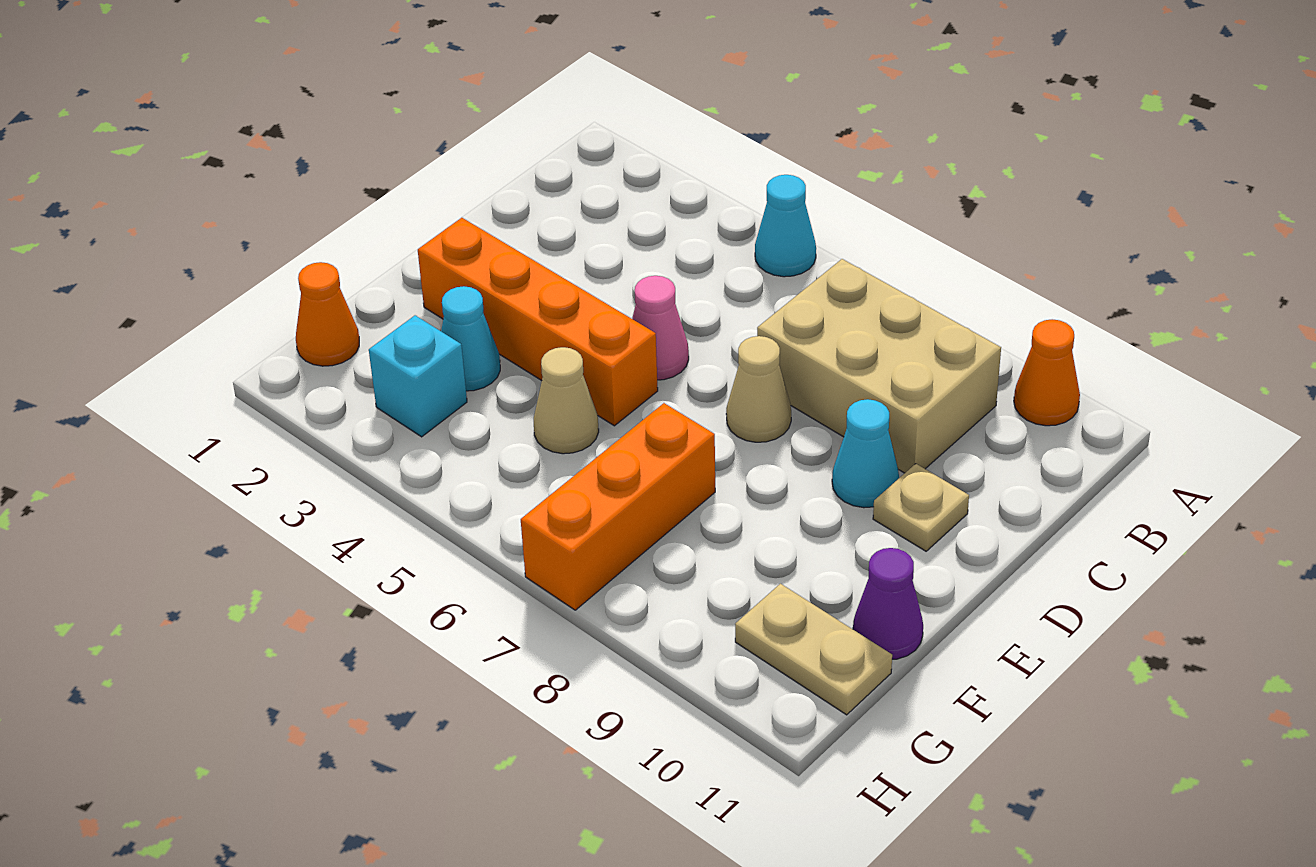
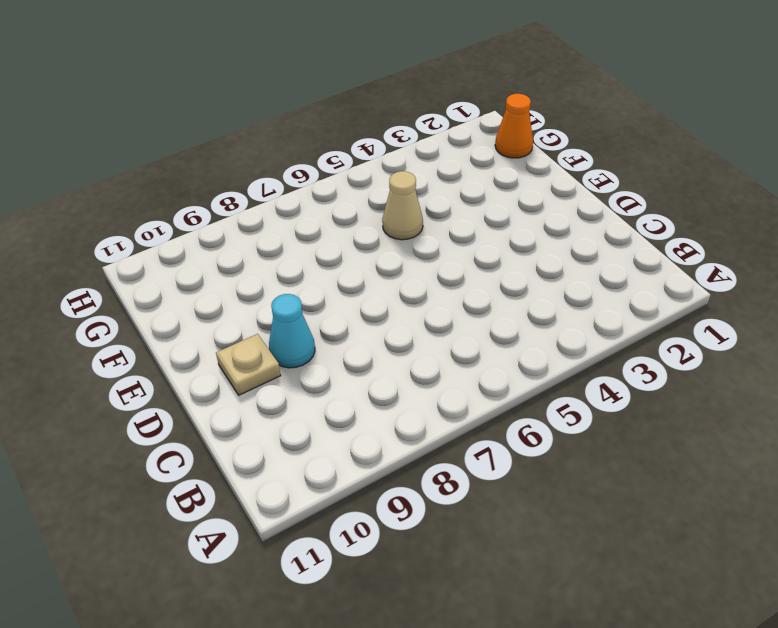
none -> cyan cone A5 level 1
none -> orange cone A10 level 1
none -> tan brick B7:C9 level 1

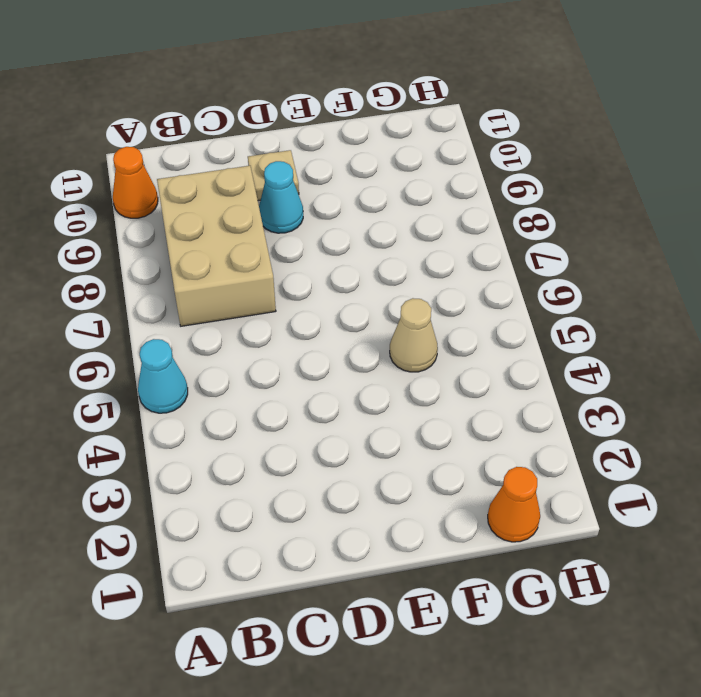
none -> pink cone D5 level 1
none -> tan cone D7 level 1
none -> orange brick E2:E5 level 1

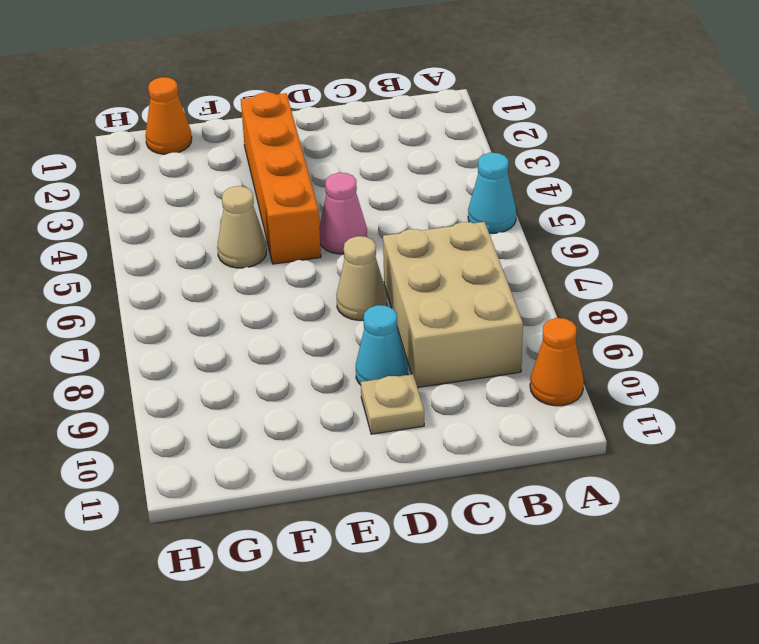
none -> cyan cone F3 level 1
none -> orange brick F7:H7 level 1
none -> purple cone F11 level 1

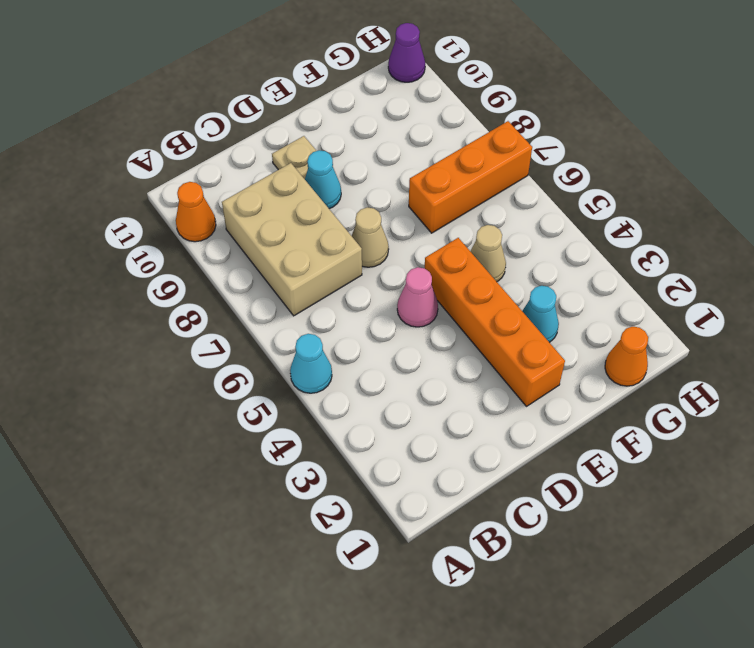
purple cone H11 level 1 -> purple cone F11 level 1
none -> cyan brick G3 level 1
none -> tan plate G10:G11 level 1

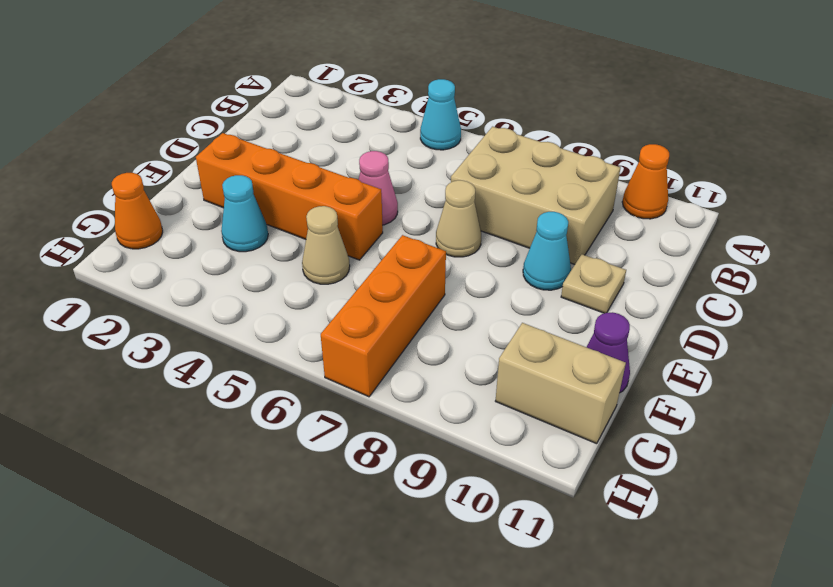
tan brick G10:G11 level 1 -> tan plate G10:G11 level 1
none -> cyan brick G3 level 1

